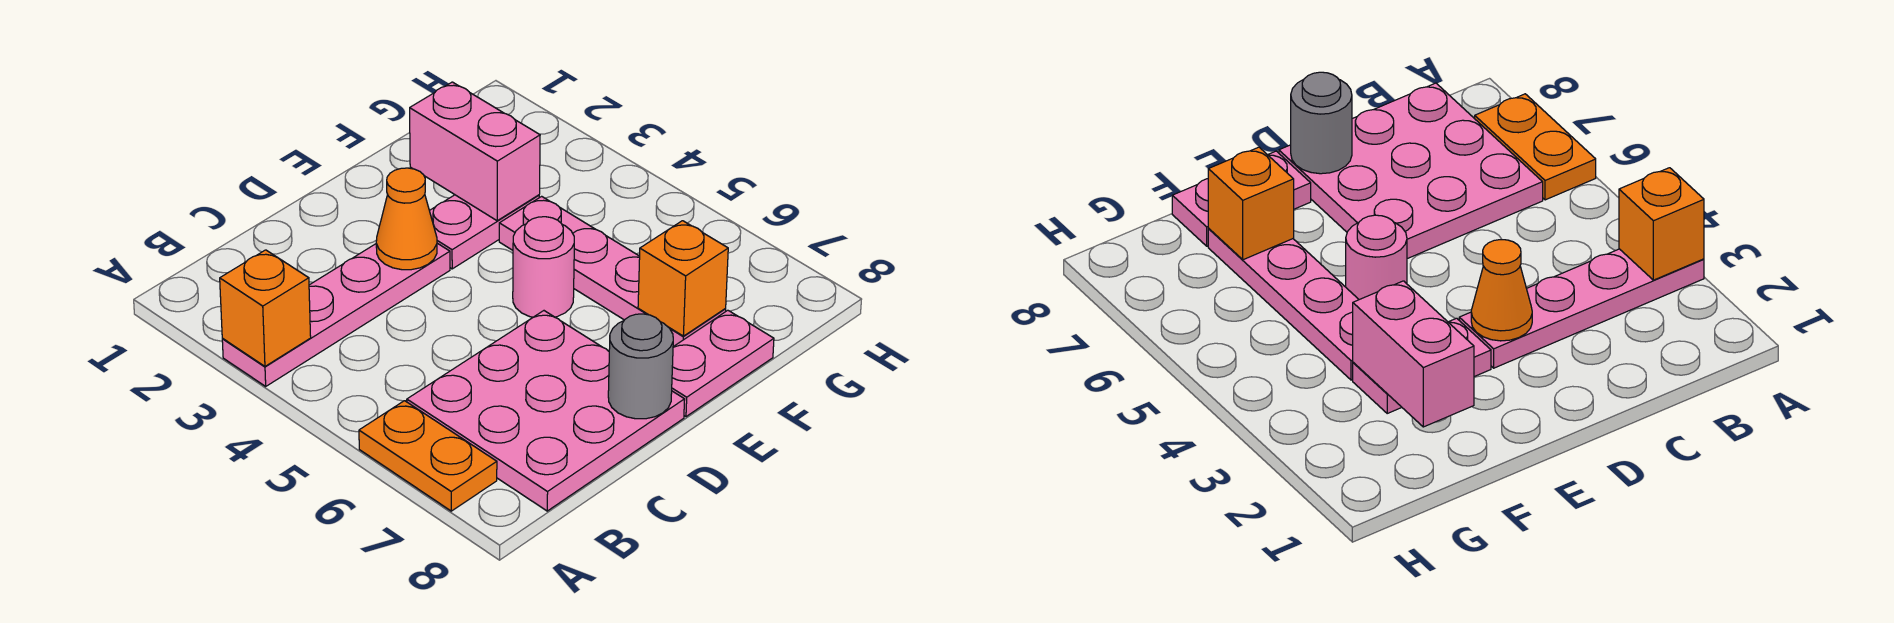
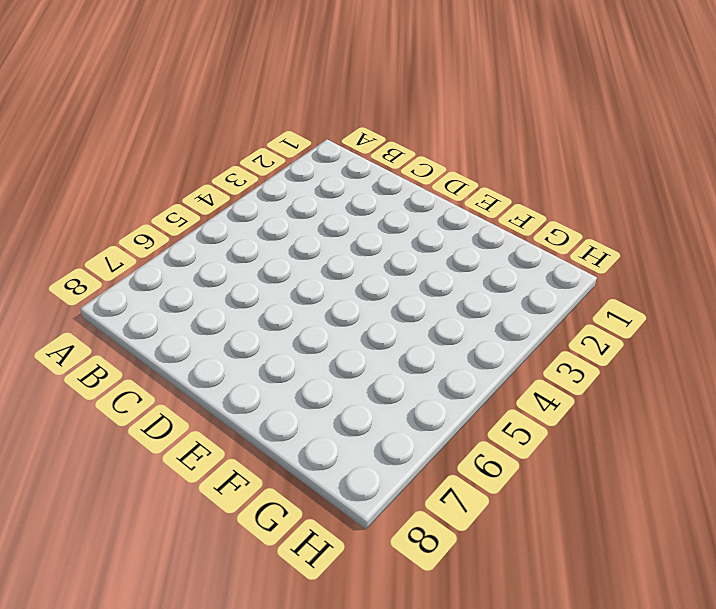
none -> pink plate A3:D3 level 1
none -> orange plate A6:A7 level 1
none -> pink plate B6:D8 level 1

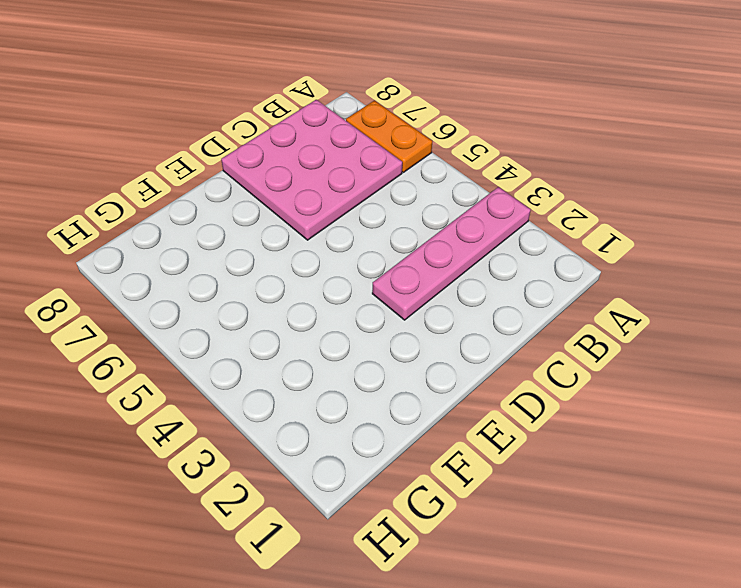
none -> pink plate E3:F3 level 1
none -> pink round brick E5 level 1
none -> pink plate E8:F8 level 1

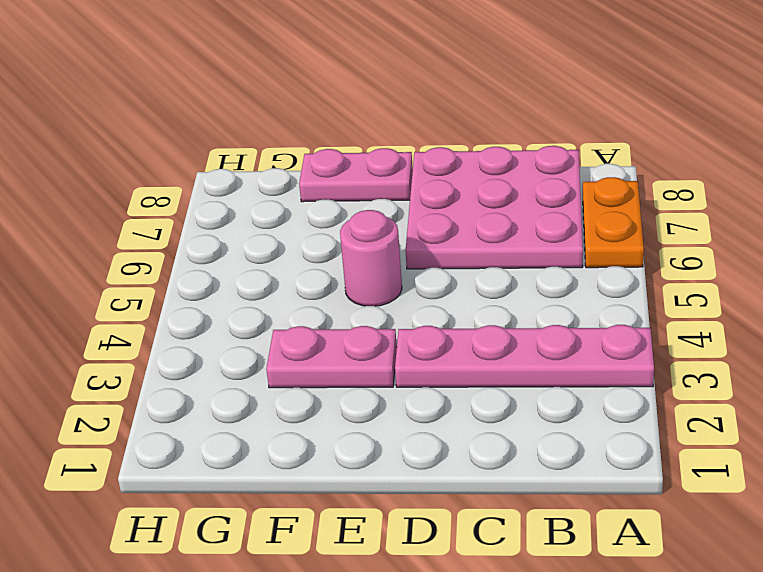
none -> pink plate F4:F7 level 1
none -> orange brick A3 level 2
none -> orange cone D3 level 2

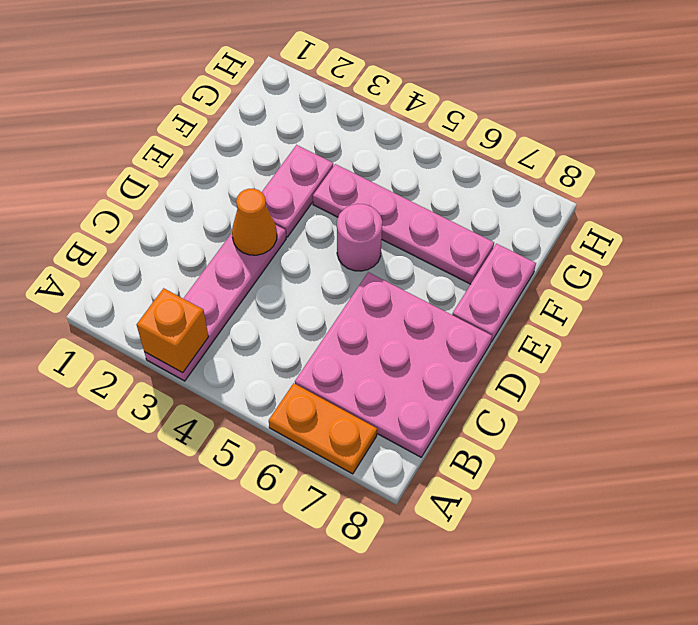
none -> grey round brick D8 level 2
none -> pink brick F2:F3 level 2
none -> orange brick F7 level 2

